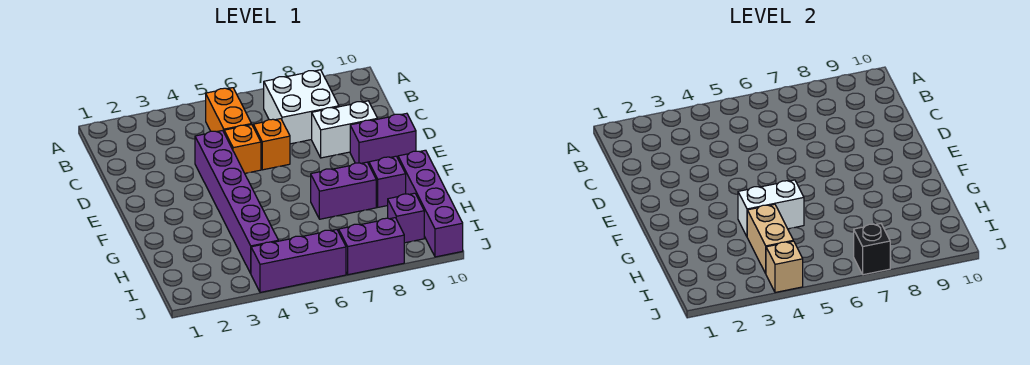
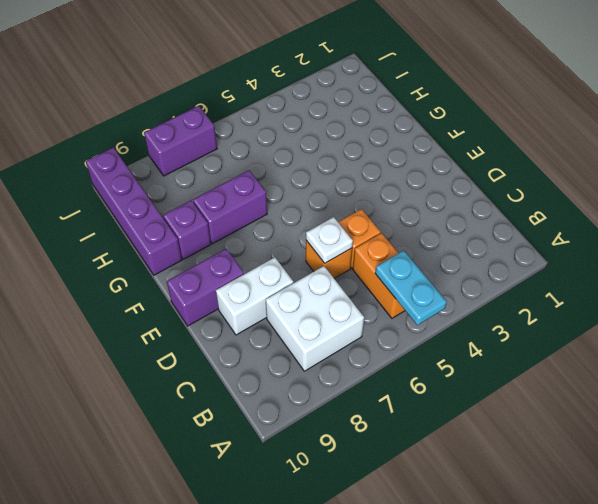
cyan plate A5:B5 level 2 -> none
white plate D6 level 2 -> none
none -> purple brick D4:I4 level 1
none -> purple brick I9 level 1
none -> purple brick J4:J6 level 1

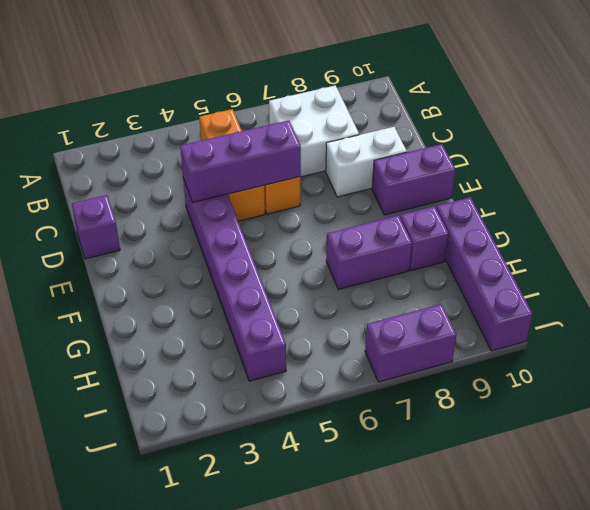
purple brick D1 level 1 -> purple brick I9 level 1
purple brick D4:D6 level 2 -> purple brick J4:J6 level 1
none -> white brick G4:G5 level 2
none -> tan brick H4:I4 level 2
none -> tan brick J4 level 2

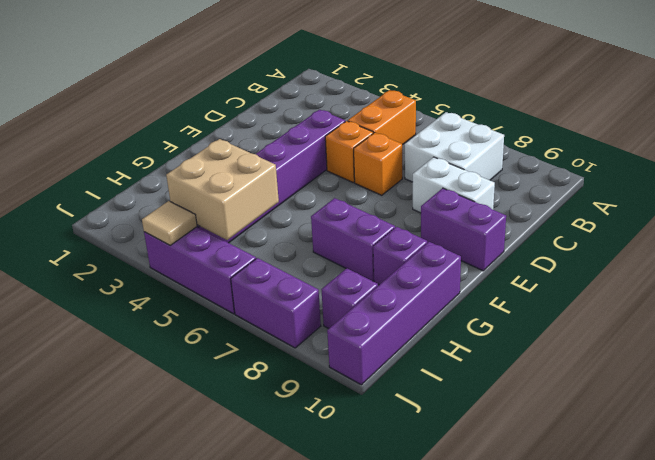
tan brick H4:I5 level 2 -> tan brick H4:I4 level 2
tan tile J4 level 2 -> tan brick J4 level 2
none -> white brick G4:G5 level 2
none -> black brick J7 level 2

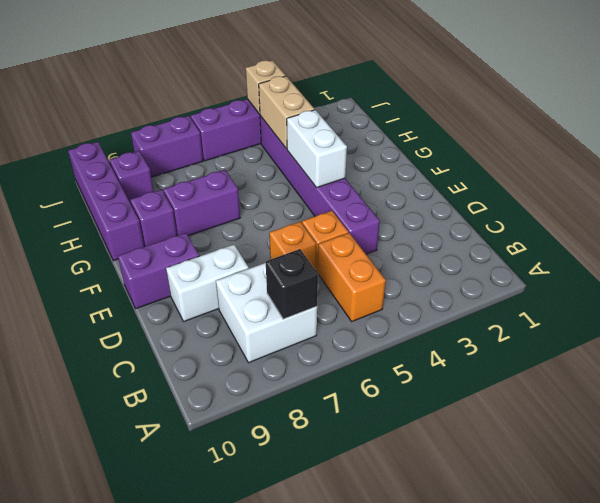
black brick B7 level 2 -> black brick J7 level 2
white brick F4:G4 level 2 -> white brick G4:G5 level 2

